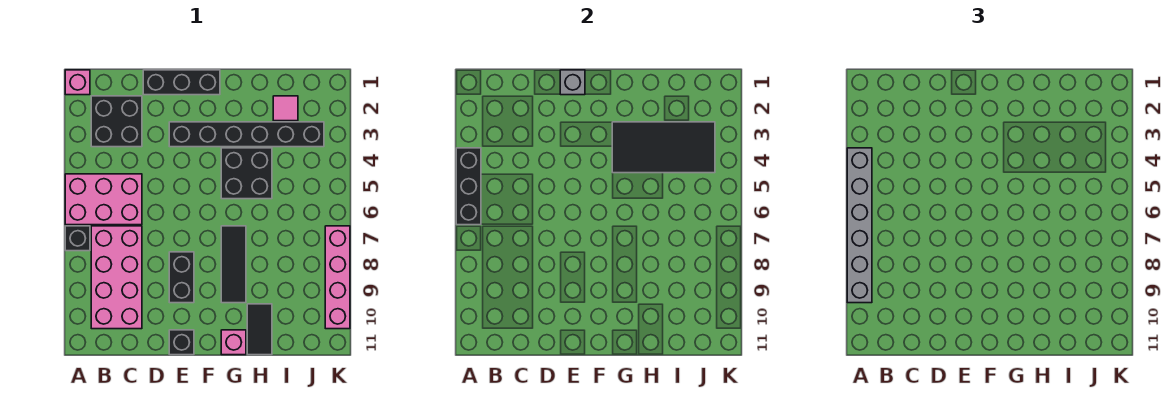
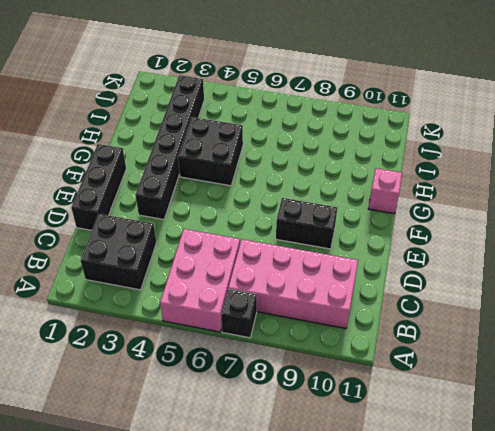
none -> pink brick A1 level 1
none -> black brick E11 level 1
none -> black tile G7:G9 level 1

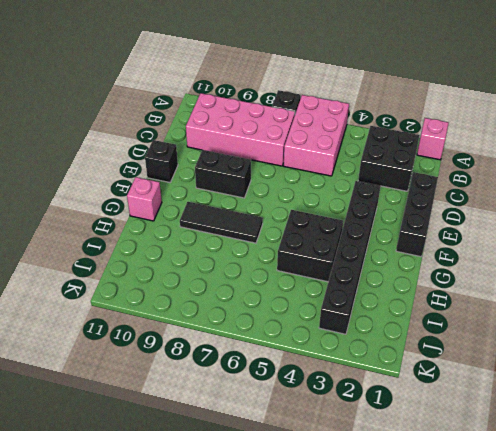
none -> black tile H10:H11 level 1
none -> pink tile I2 level 1
none -> pink brick K7:K10 level 1

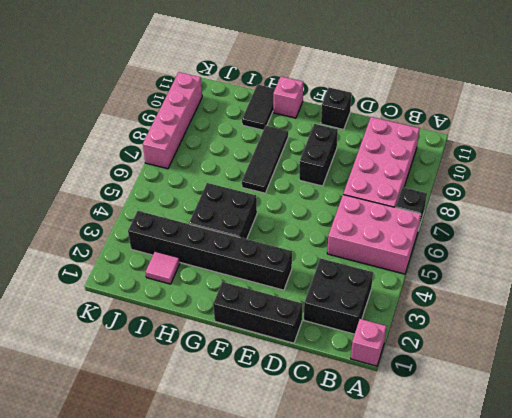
none -> black brick A4:A6 level 2
none -> grey brick E1 level 2
none -> black tile G3:J4 level 2

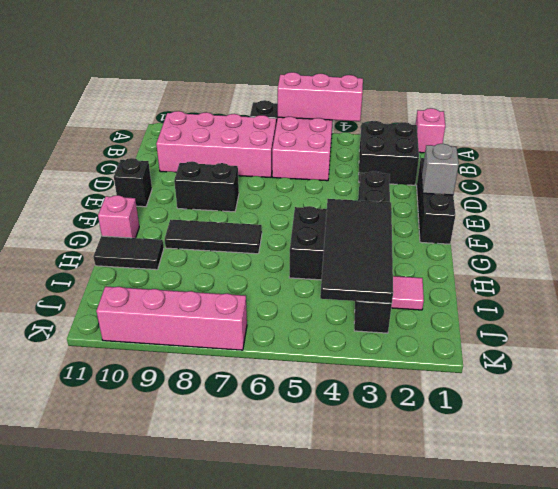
pink brick A4:A6 level 2 -> black brick A4:A6 level 2
none -> grey brick A4:A9 level 3

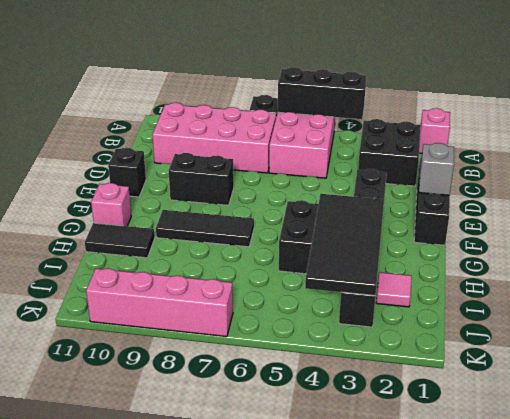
none -> grey brick A4:A9 level 3

